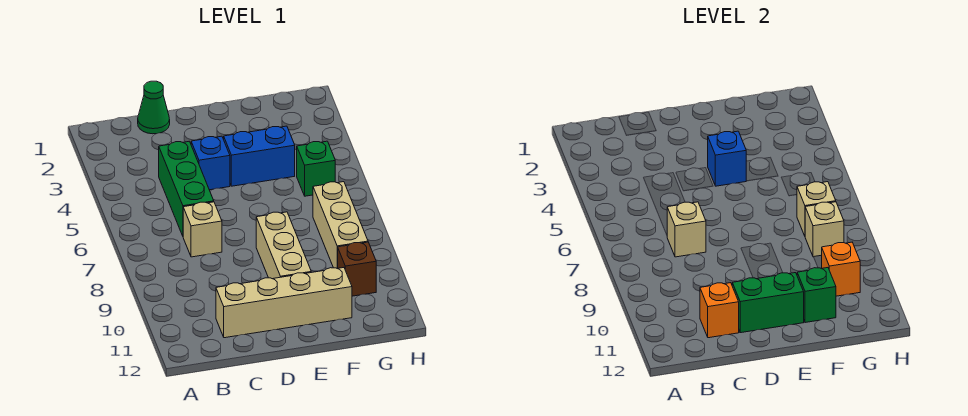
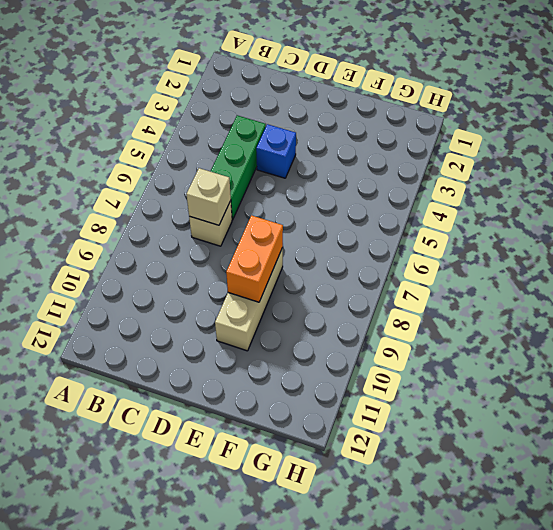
orange brick E8:E9 level 2 -> none
none -> green cone C1 level 1
none -> tan brick C11:F11 level 1
none -> blue brick E4:F4 level 1

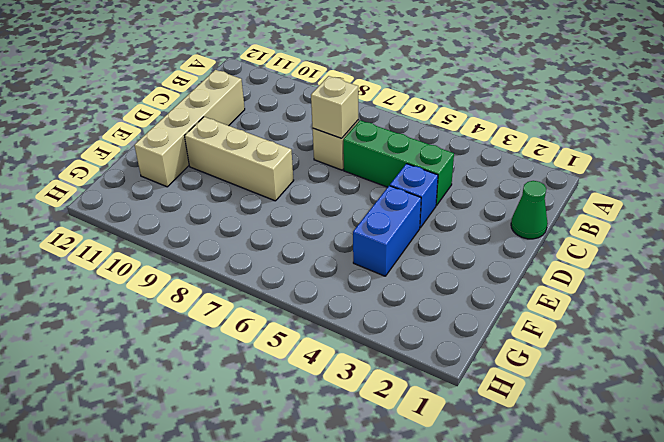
none -> green brick G5 level 1
none -> tan brick G7:G9 level 1
none -> brown brick G10 level 1

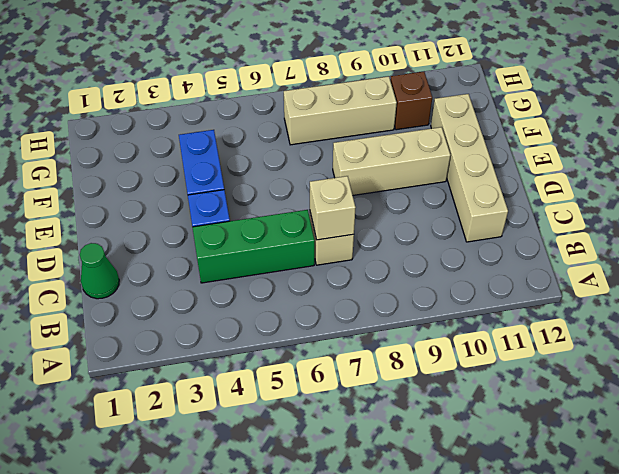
none -> green brick G5 level 1
none -> orange brick C11 level 2
none -> green brick D11:E11 level 2

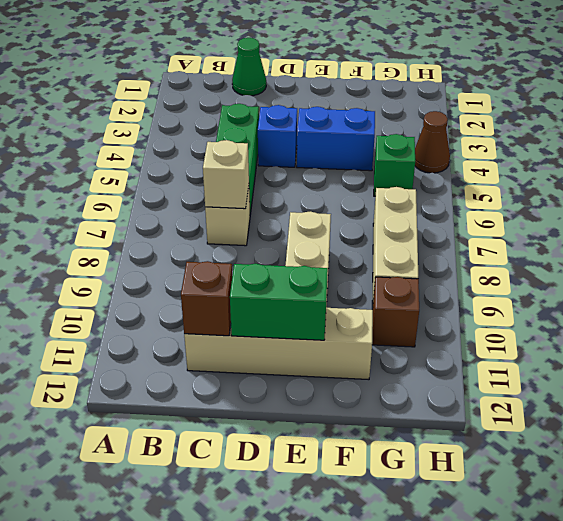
brown brick C11 level 2 -> orange brick C11 level 2
brown cone H4 level 1 -> none
none -> blue brick E4 level 2
none -> green brick F11 level 2
none -> tan brick G7 level 2

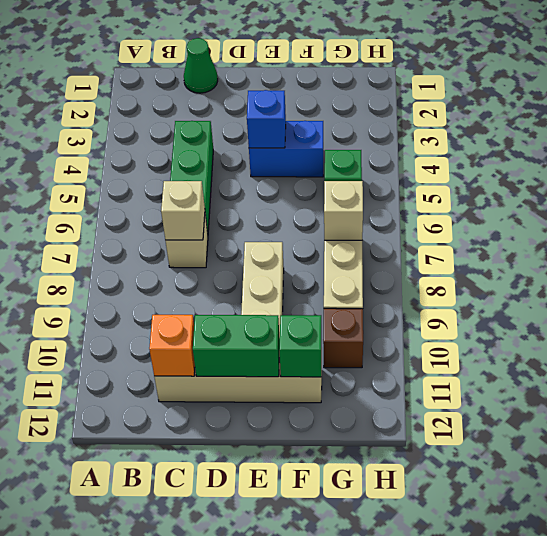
none -> blue brick D4 level 1
none -> tan brick G8 level 2
none -> orange brick G10 level 2

